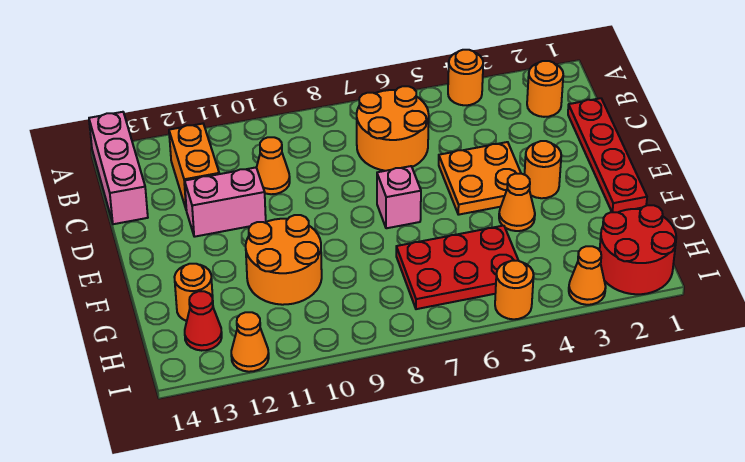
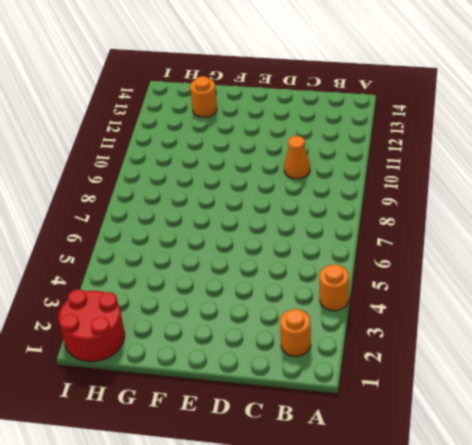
none -> pink brick A14:C14 level 1
none -> orange round brick B6:C7 level 1
none -> orange brick B12:C12 level 1

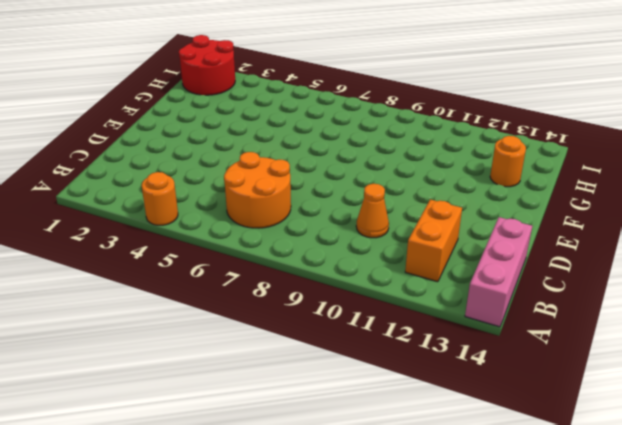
none -> orange round brick B2 level 1
none -> red plate C1:F1 level 1
none -> orange plate D4:E5 level 1

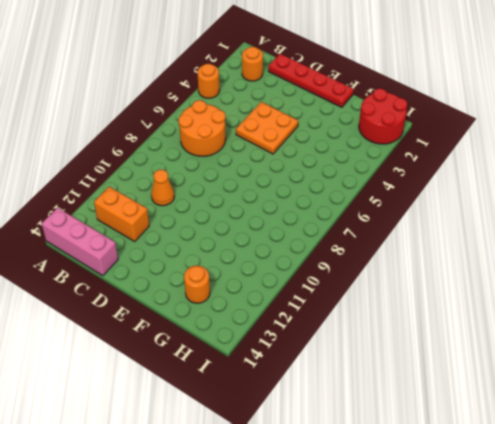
none -> pink brick D11:D12 level 1
none -> orange round brick E3 level 1
none -> pink brick E7 level 1

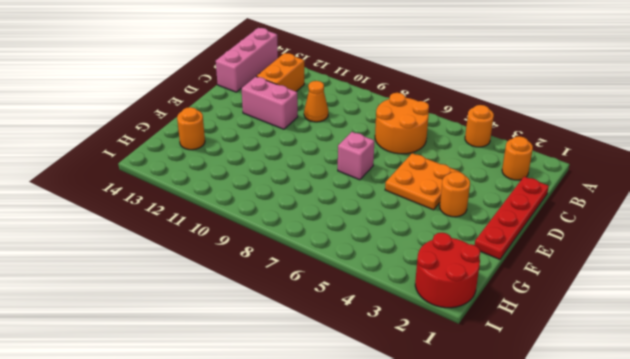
none -> orange cone F4 level 1
none -> orange round brick F10:G11 level 1
none -> red plate G5:H7 level 1

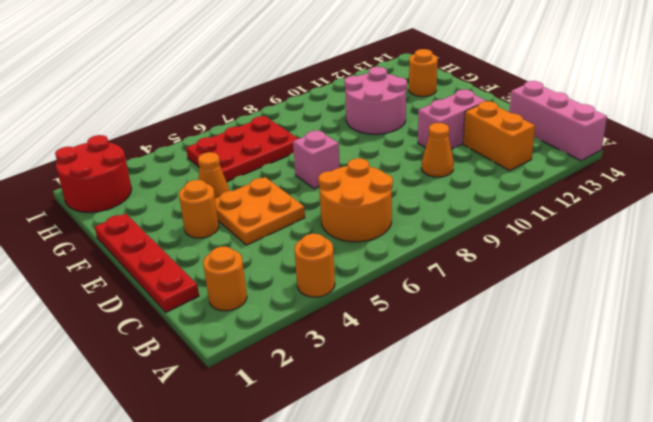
pink round brick F10:G11 level 1 -> orange round brick F10:G11 level 1
none -> red cone H13 level 1
none -> orange cone I3 level 1
none -> orange round brick I5 level 1

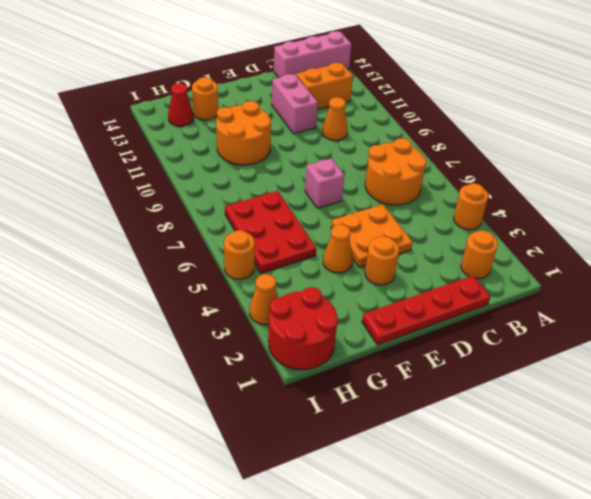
none -> orange cone I12 level 1

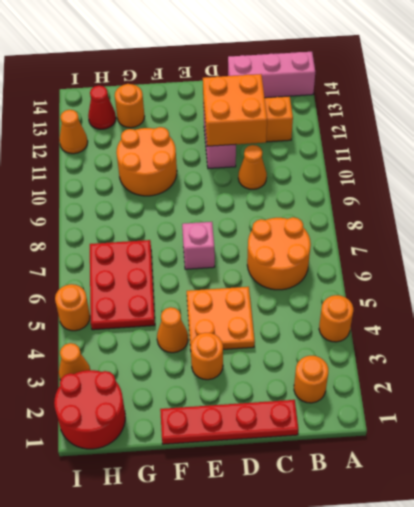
orange brick C11:D12 level 2 -> none

